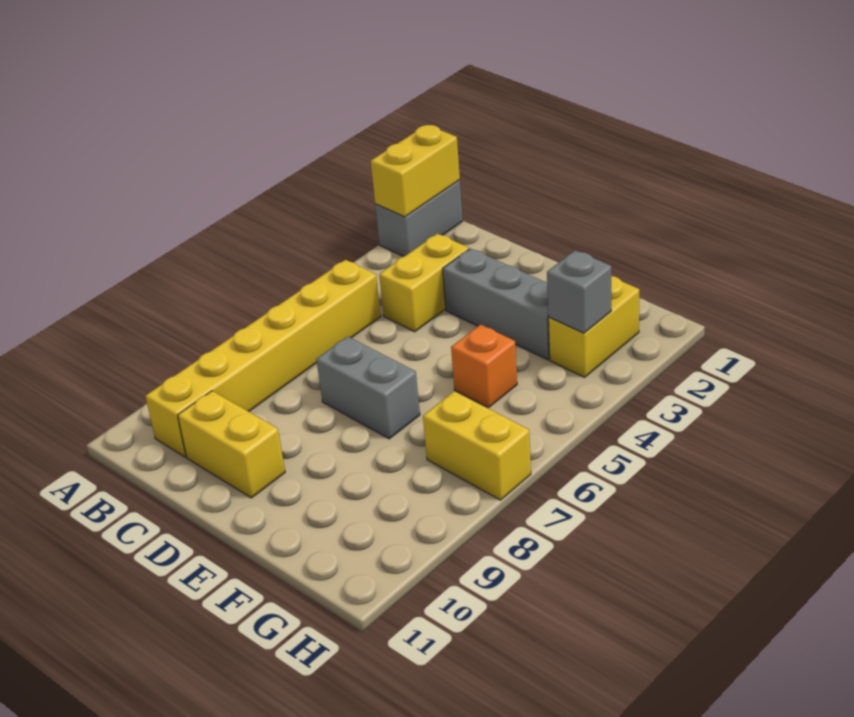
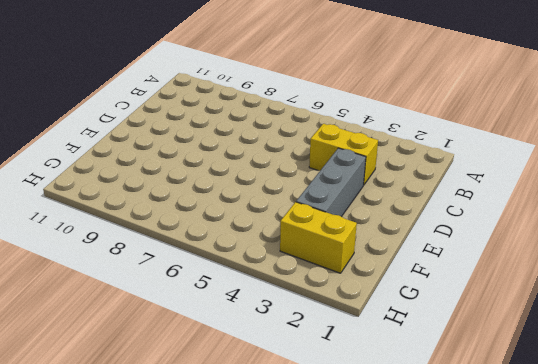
none -> grey brick A1:A2 level 1
none -> yellow brick B5:B10 level 1

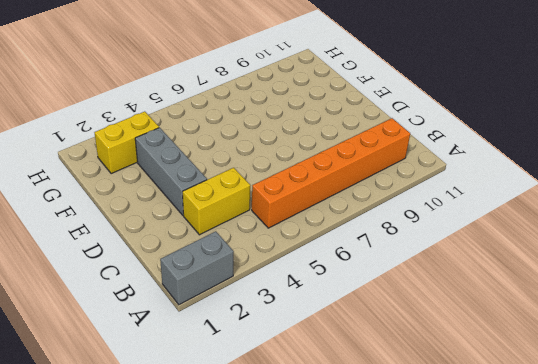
orange brick B5:B10 level 1 -> yellow brick B5:B10 level 1
none -> yellow brick C10:D10 level 1
none -> grey brick D7:E7 level 1

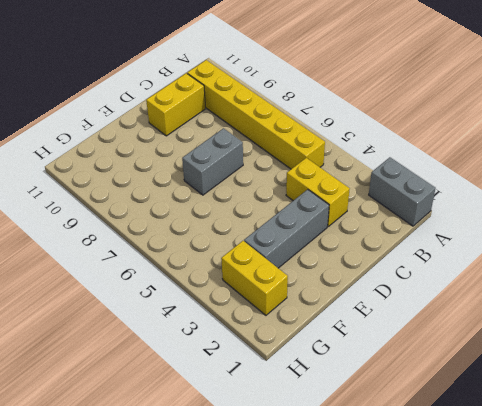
none -> orange brick F5 level 1
none -> yellow brick G7:H7 level 1

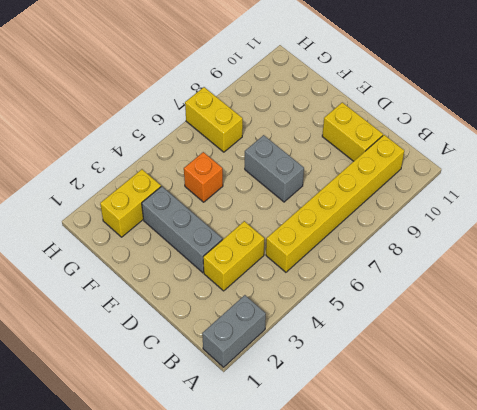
none -> yellow brick A1:A2 level 2
none -> grey brick G3 level 2

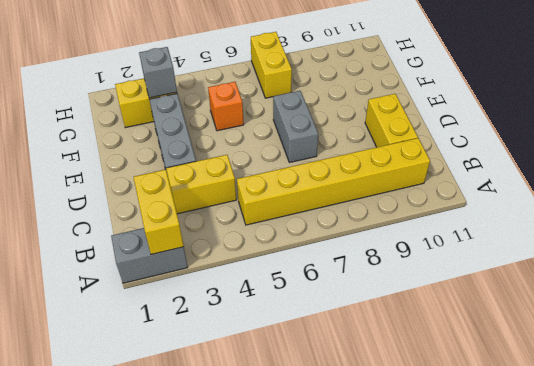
yellow brick A2:B2 level 2 -> yellow brick A1:A2 level 2

